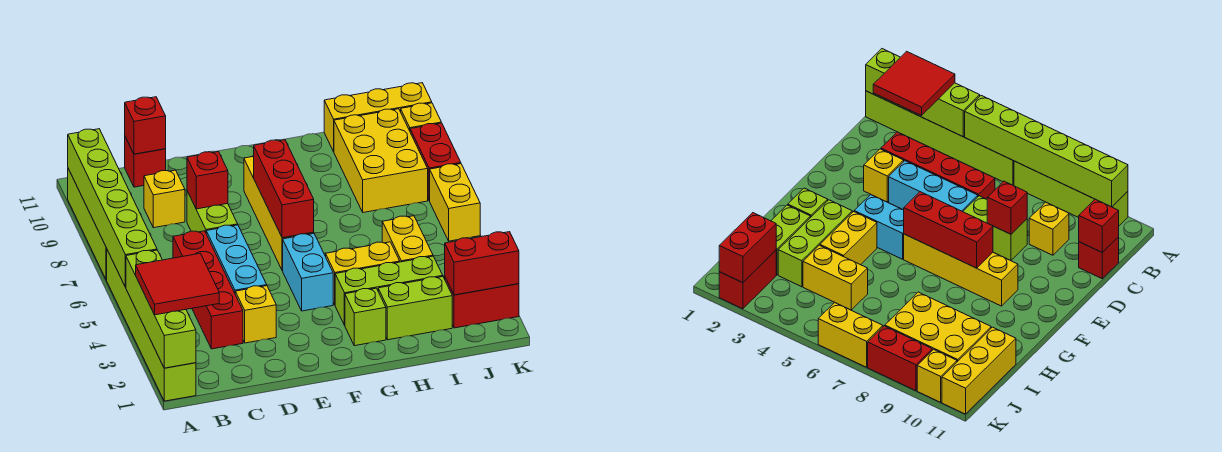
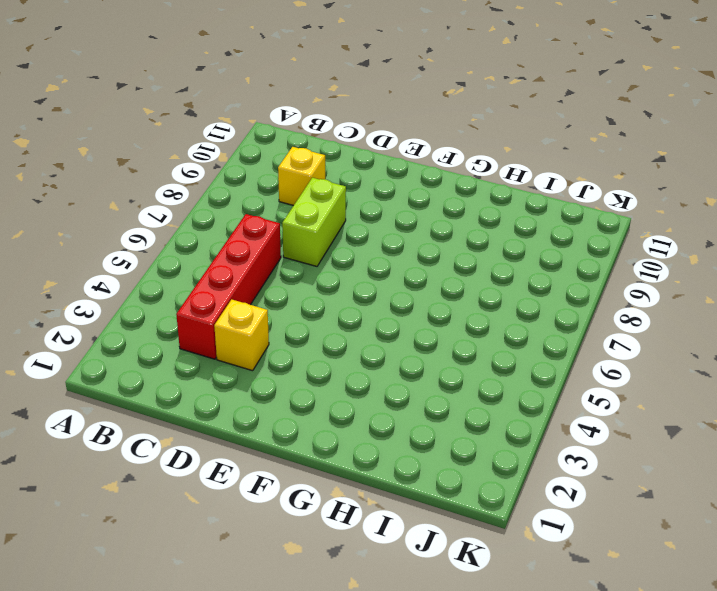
none -> lime brick A1:A6 level 1
none -> lime brick A7:A10 level 1
none -> red brick C11 level 1

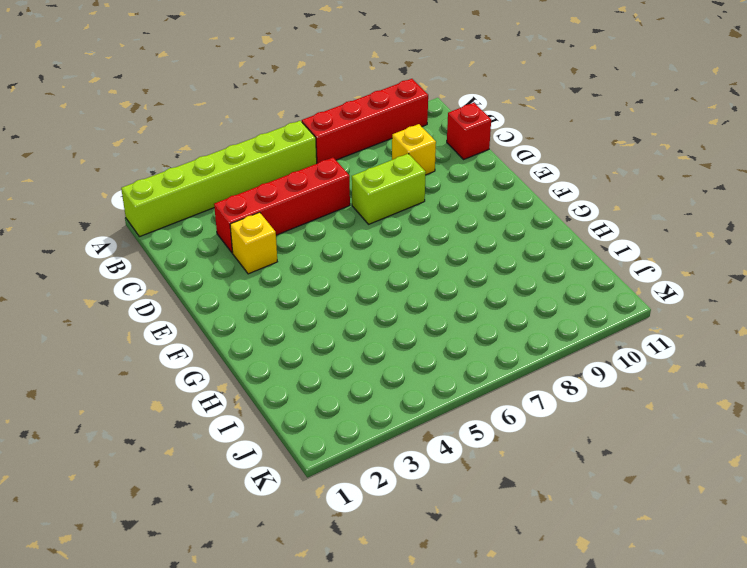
red brick A7:A10 level 1 -> lime brick A7:A10 level 1
none -> cyan brick D4:D6 level 1
none -> cyan brick F4:F5 level 1
none -> yellow brick F6:F9 level 1

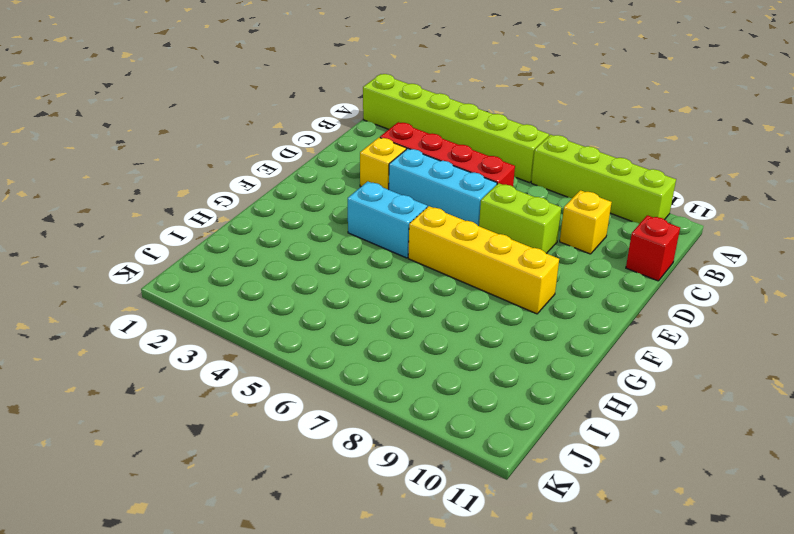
none -> lime brick G2 level 1
none -> lime brick G3:I3 level 1
none -> yellow brick G4:H4 level 1

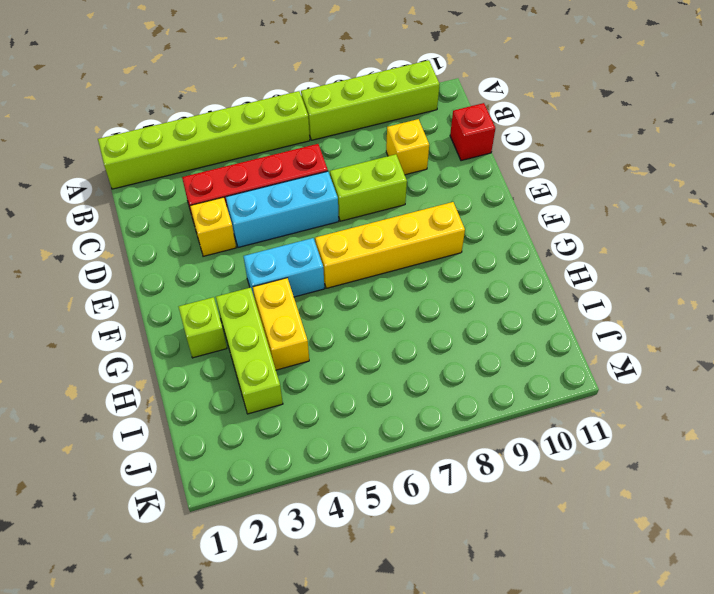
none -> lime brick H2:I2 level 1
none -> yellow brick I4:I5 level 1
none -> yellow brick I8:J10 level 1

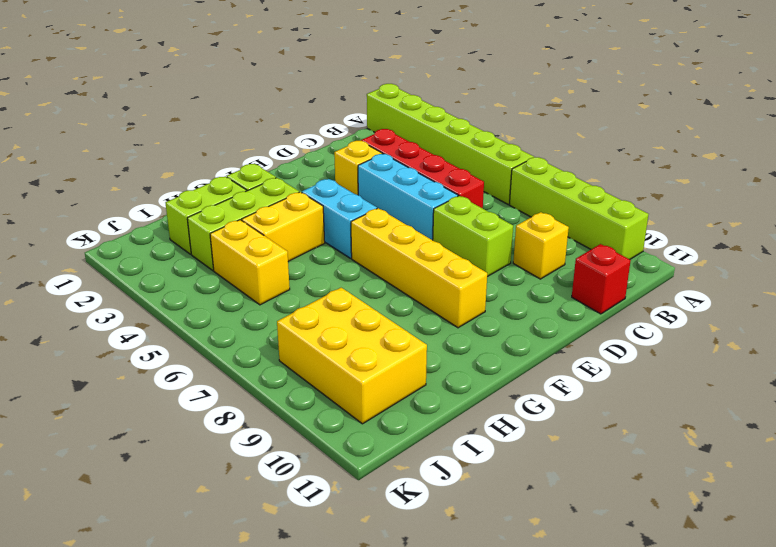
none -> yellow brick I11:K11 level 1
none -> red brick J2:K2 level 1
none -> yellow brick K6:K7 level 1

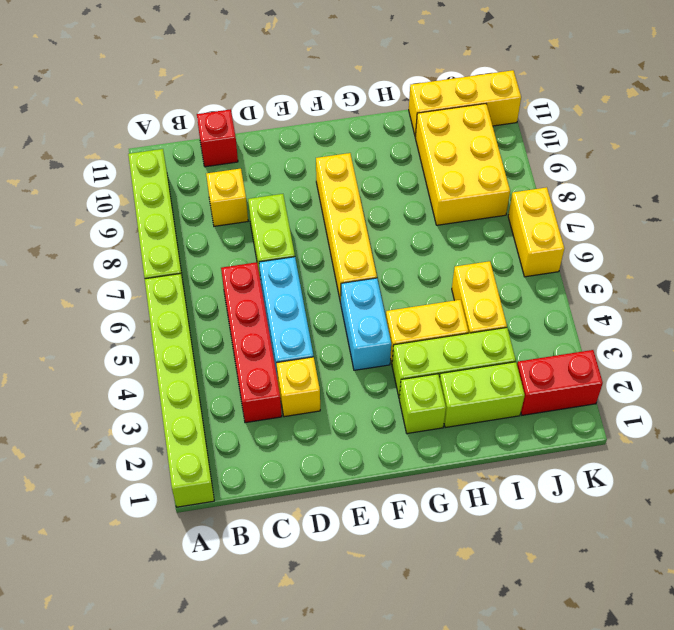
none -> red brick K8:K9 level 1
none -> yellow brick K10 level 1
none -> lime brick A1:A4 level 2

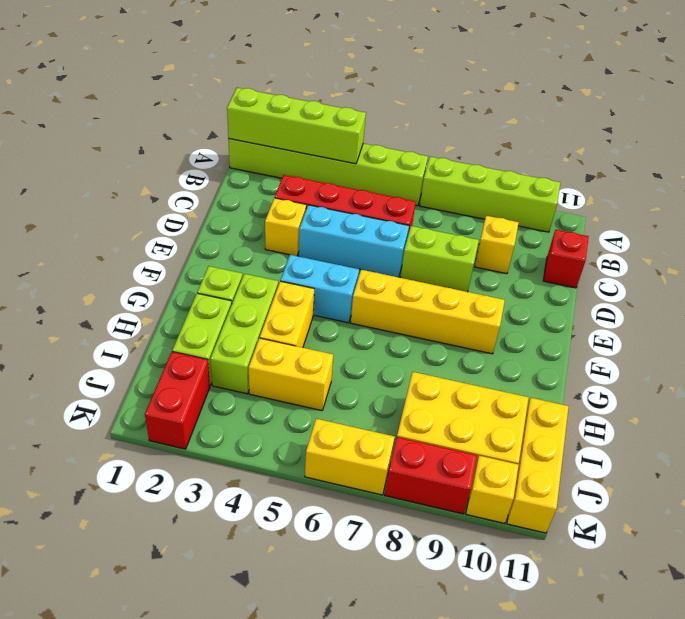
none -> lime brick A5:A10 level 2
none -> red brick C11 level 2
none -> red brick D8 level 2

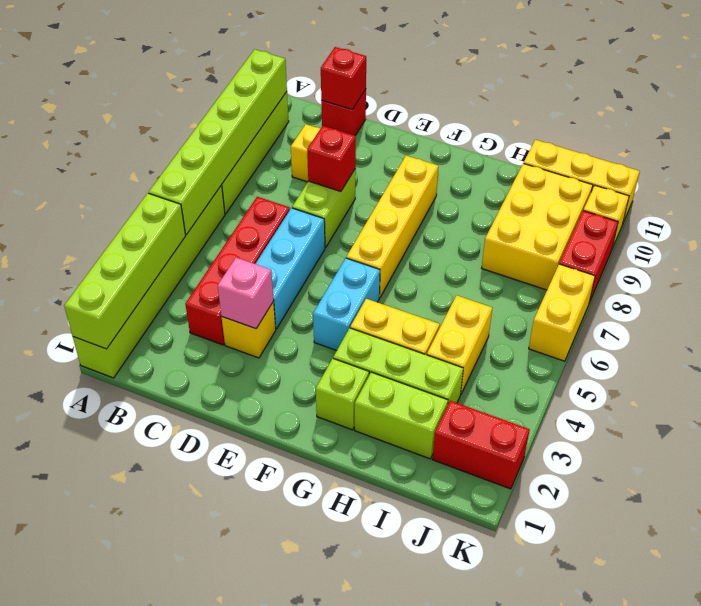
pink brick D3 level 2 -> none
none -> red brick F6:F8 level 2
none -> red brick J2:K2 level 2
none -> red tile A2:B3 level 3

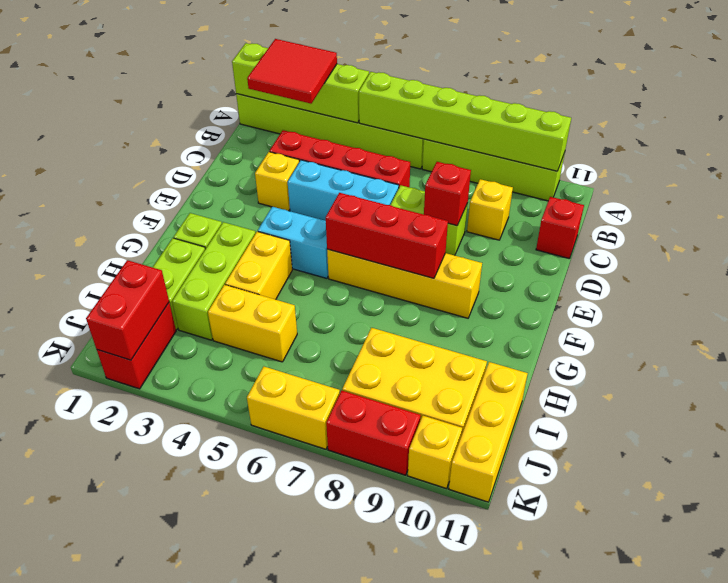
none -> red brick C11 level 2

